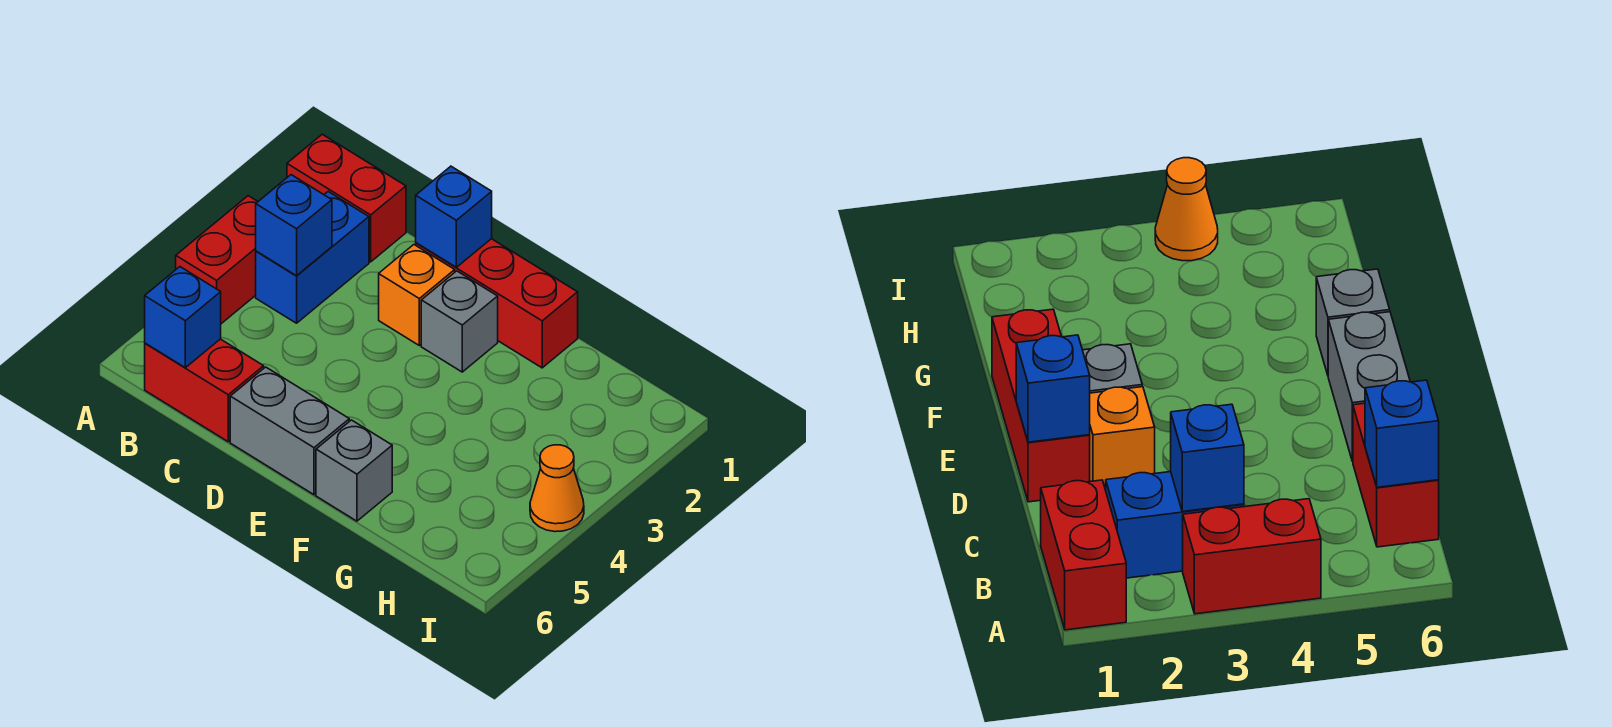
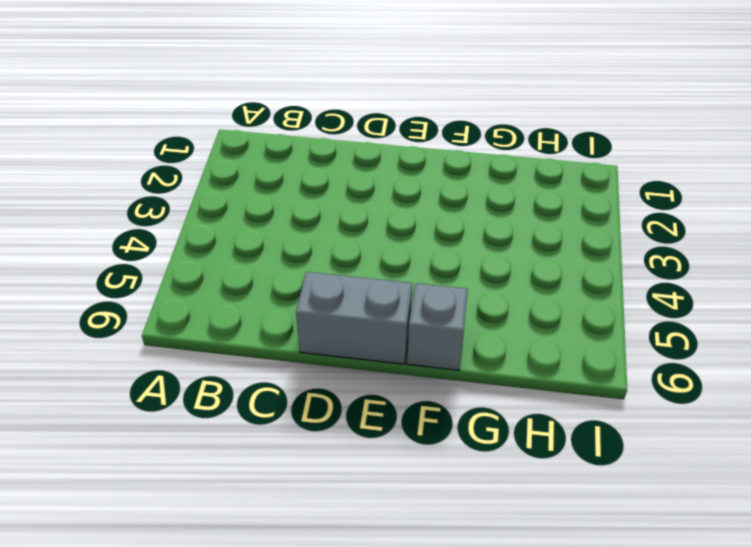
none -> red brick A1:B1 level 1
none -> red brick A3:A4 level 1
none -> blue brick B2:B3 level 1

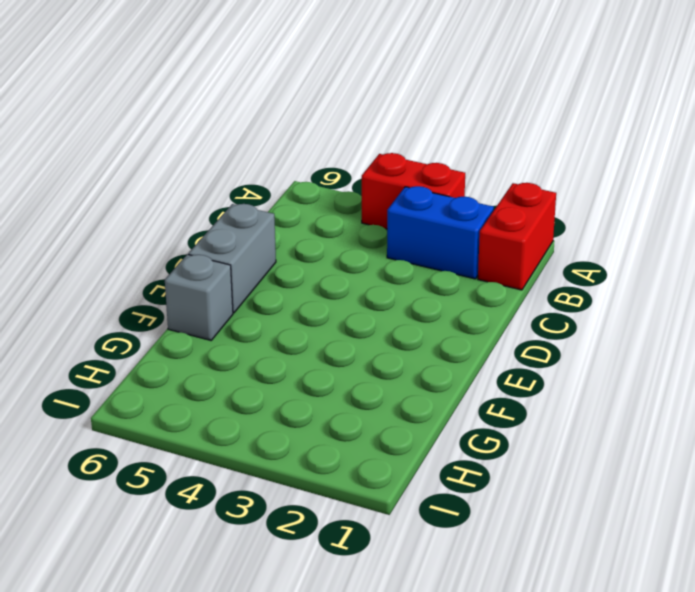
none -> red brick B6:C6 level 1
none -> red brick D1:F1 level 1
none -> orange brick D2 level 1

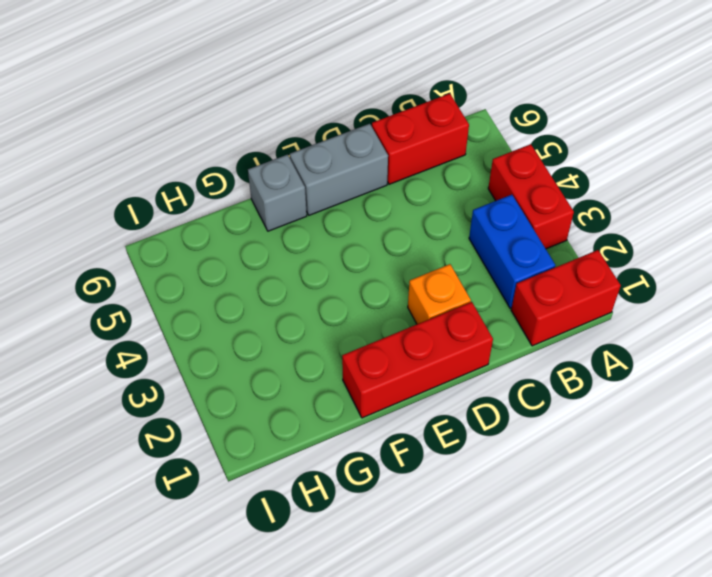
none -> grey brick E2 level 1
none -> orange cone I4 level 1
none -> blue brick B3 level 2

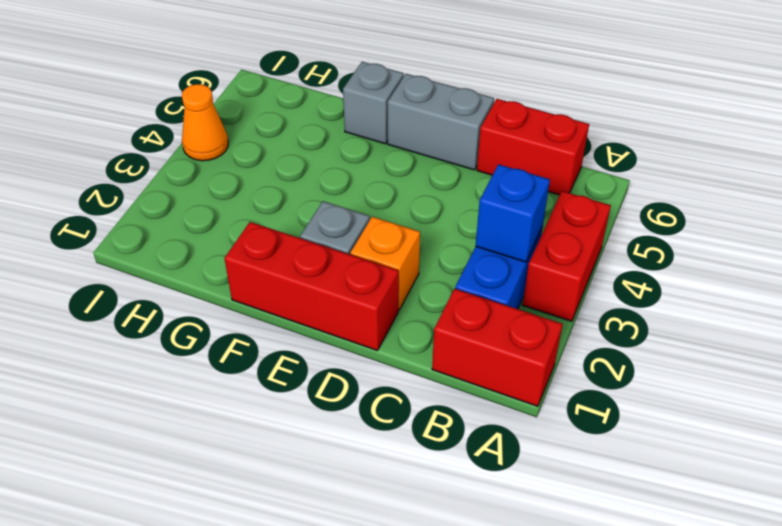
none -> blue brick B6 level 2
none -> blue brick D1 level 2

